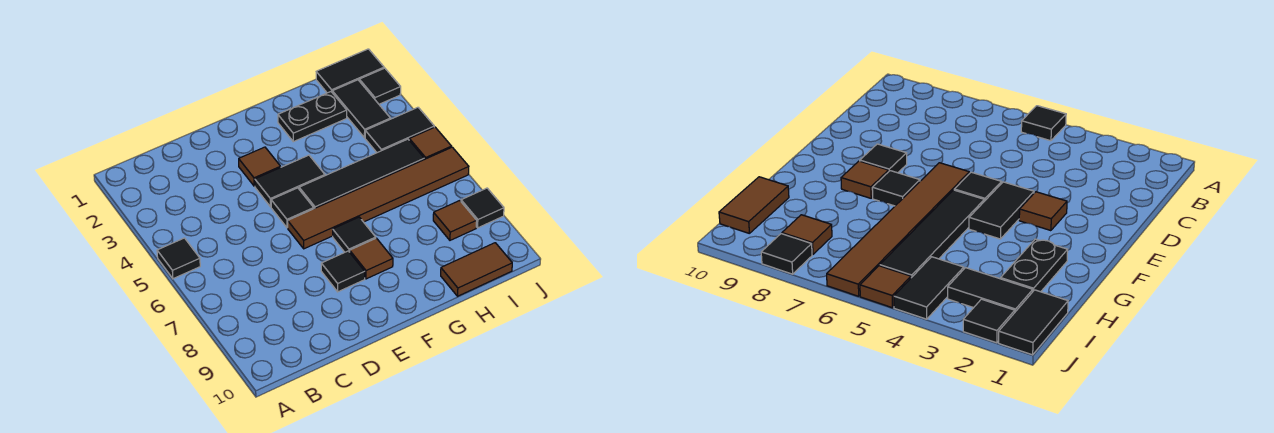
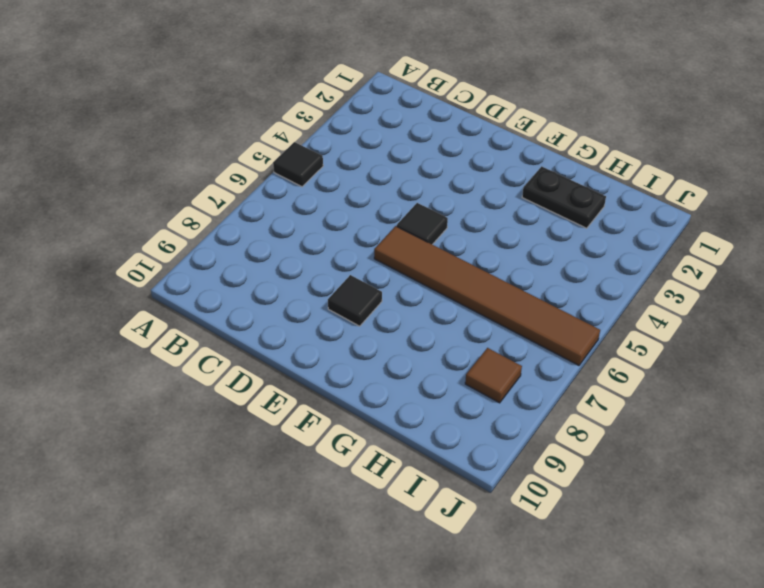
none -> brown tile E3 level 1
none -> black tile E4:F4 level 1
none -> black tile F5:I5 level 1

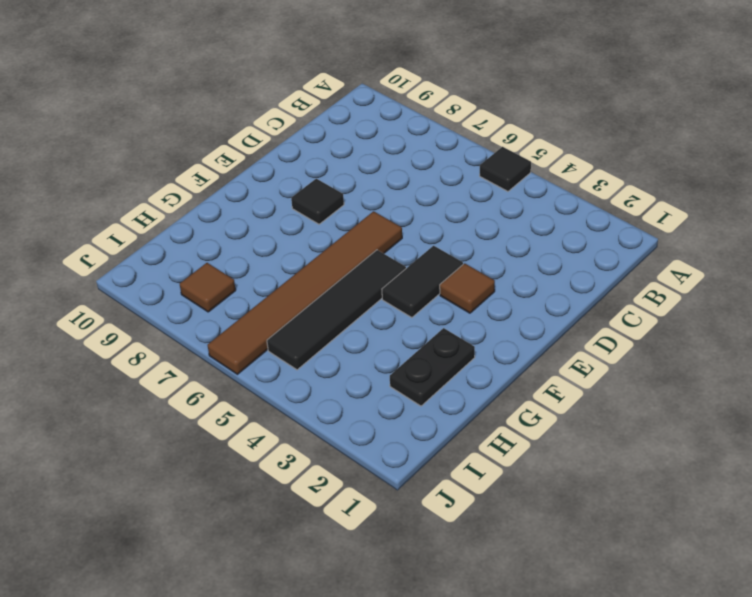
none -> black tile E5 level 1
none -> black tile F7 level 1
none -> brown tile F8 level 1

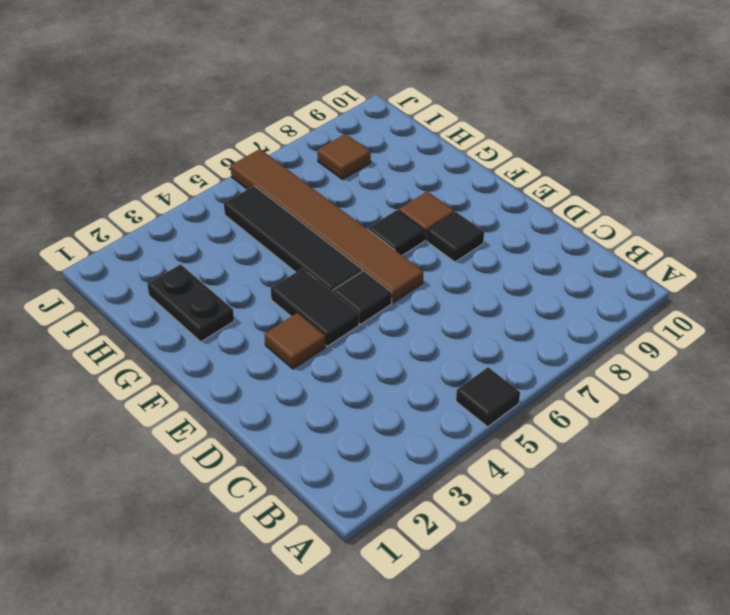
none -> brown tile H10:I10 level 1
none -> black tile I1:J1 level 1
none -> black tile I2:I3 level 1

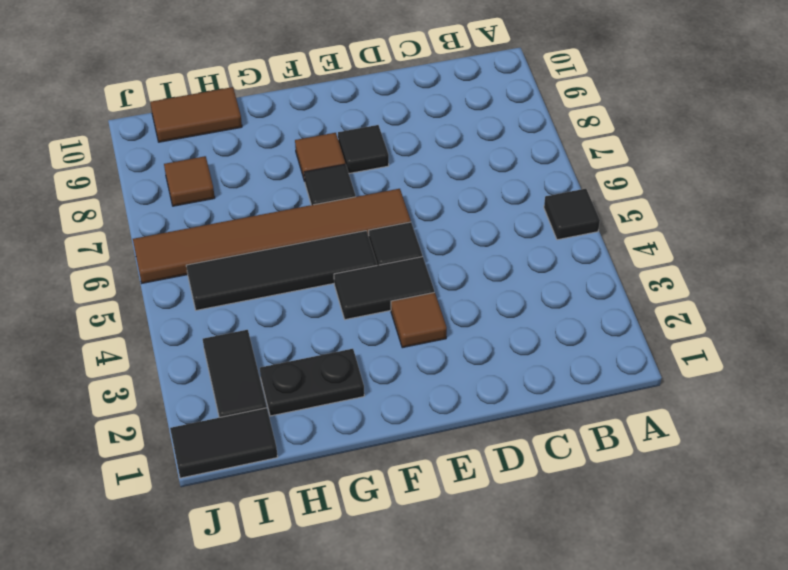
none -> black tile I4:J4 level 1
none -> black tile J2 level 1
none -> brown tile J5 level 1

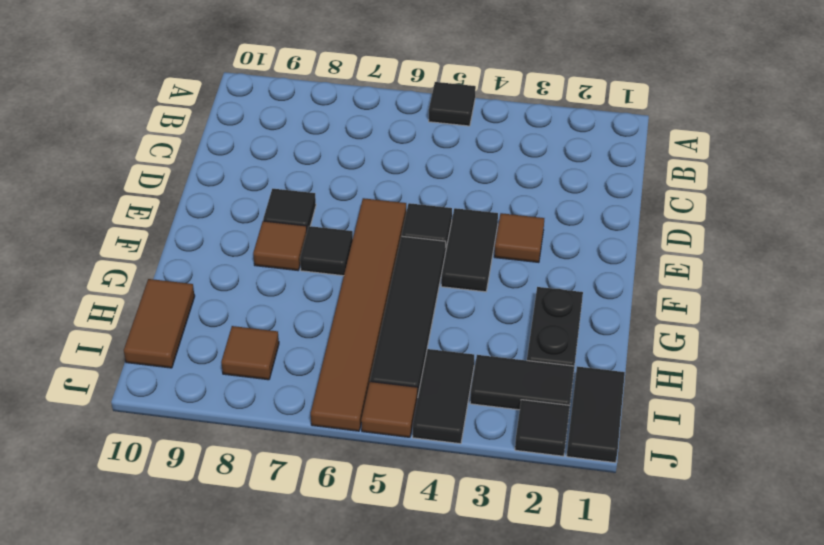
none -> black tile J8 level 1

